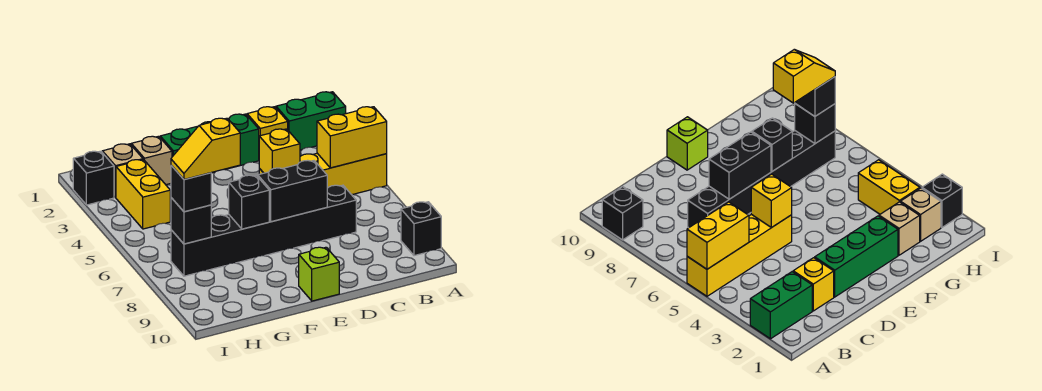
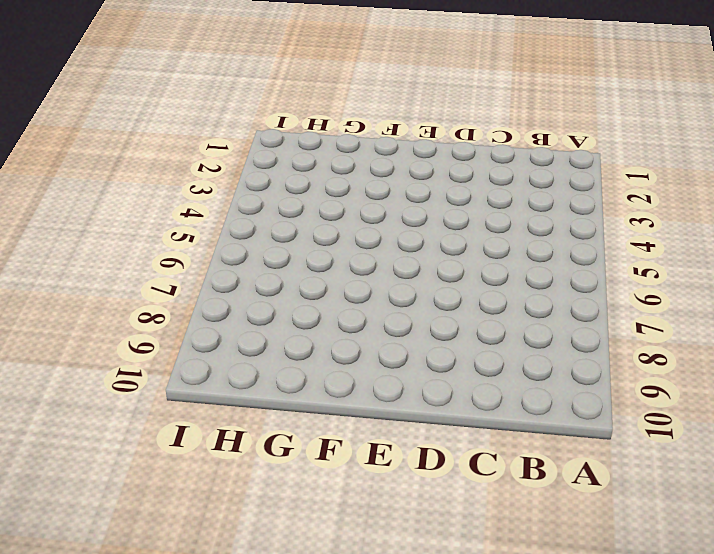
none -> green brick A2:B2 level 1
none -> yellow brick A5:D5 level 1
none -> black brick A9 level 1

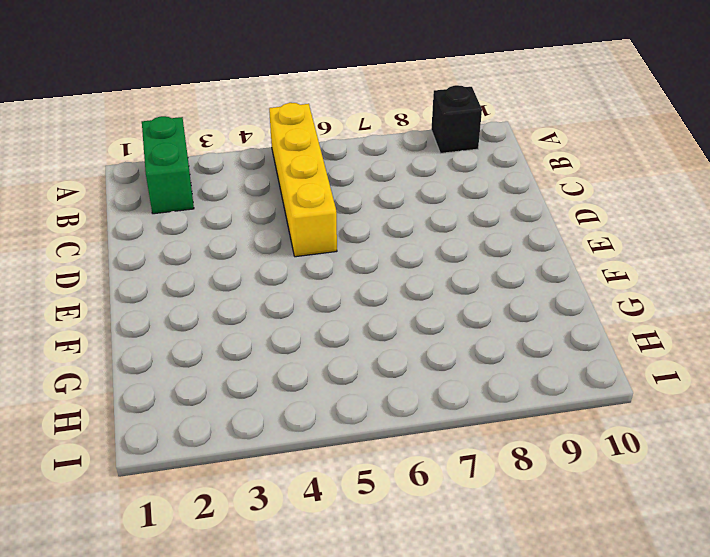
none -> yellow brick C2 level 1
none -> black brick C7:H7 level 1
none -> green brick D2:F2 level 1

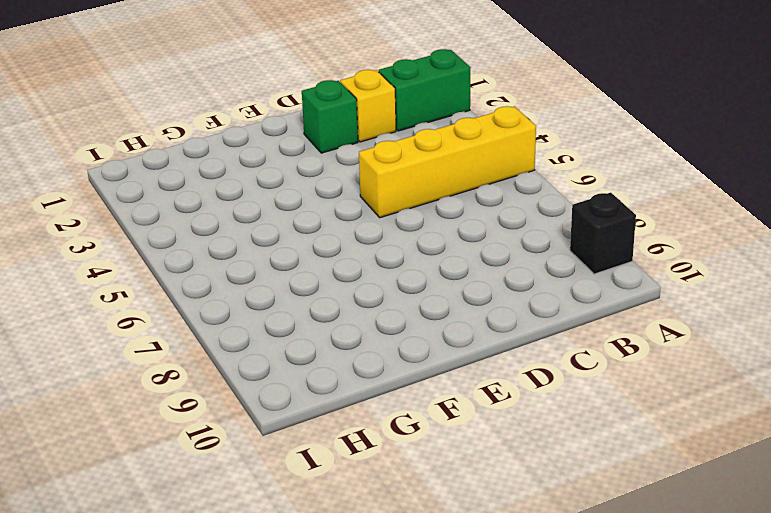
green brick D2 level 1 -> green brick D2:F2 level 1
none -> black brick C7:H7 level 1
none -> lime brick E10 level 1
none -> tan brick G2 level 1

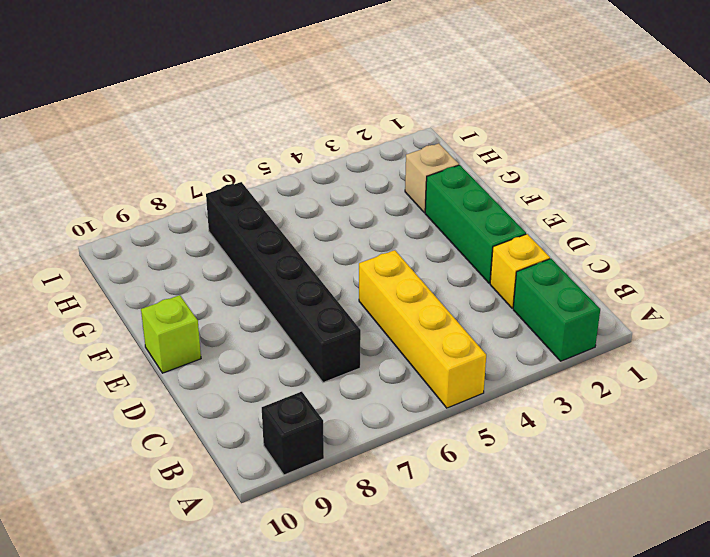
none -> tan brick H2 level 1
none -> yellow brick H3:H4 level 1
none -> black brick I2 level 1

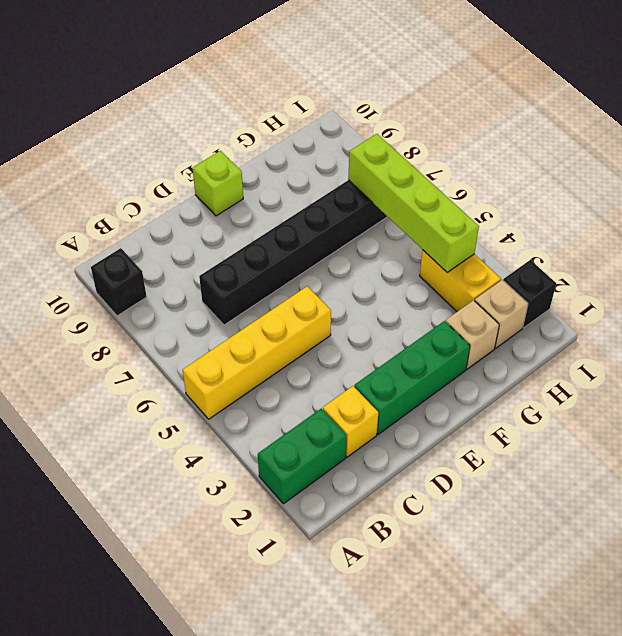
lime brick H4:H7 level 2 -> black brick H7 level 2
none -> yellow brick A5:B5 level 2
none -> yellow brick D5 level 2
none -> black brick D7:E7 level 2

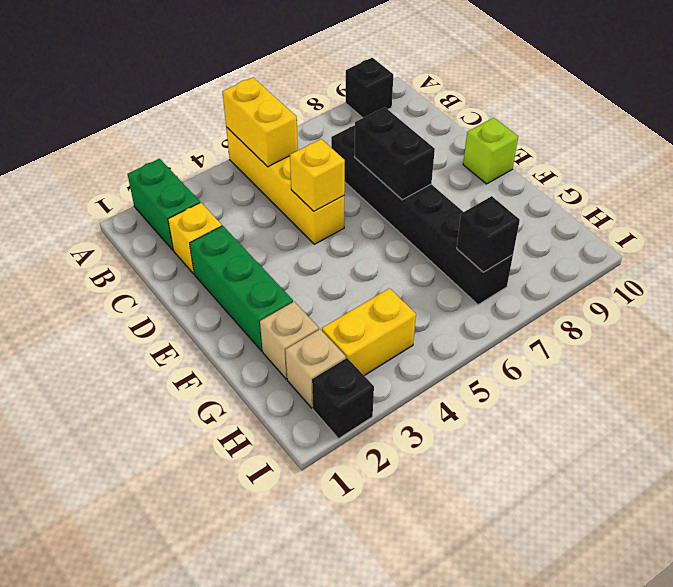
none -> black brick F7 level 2
none -> black brick H7 level 3
none -> yellow slope G7:H7 level 4 top G

